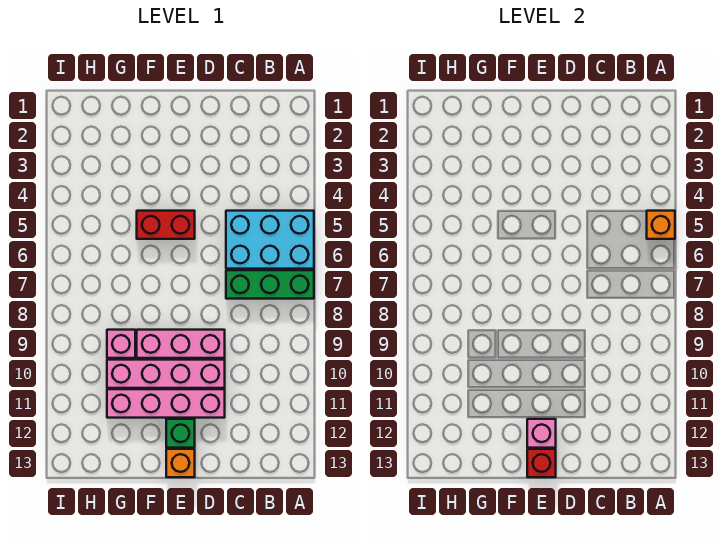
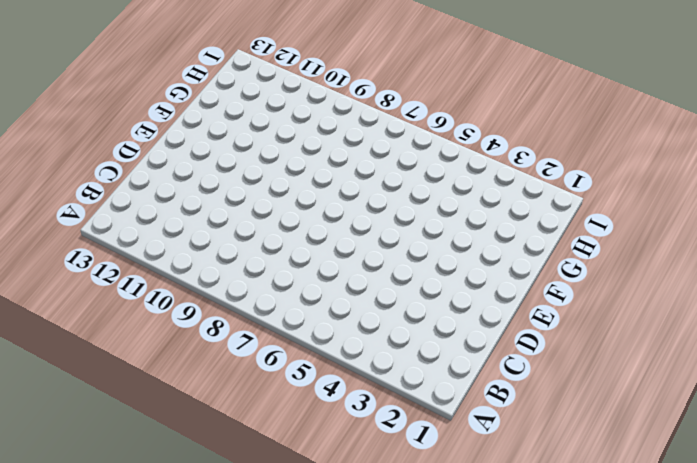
none -> cyan brick A5:C6 level 1
none -> green brick A7:C7 level 1
none -> pink brick D9:F9 level 1

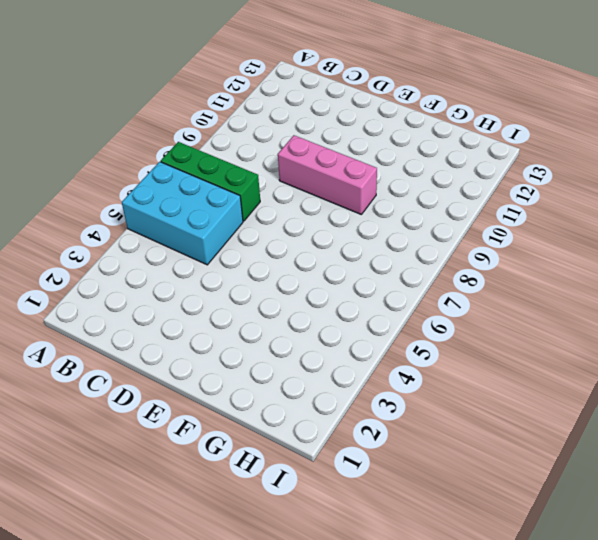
none -> pink brick D10:G10 level 1
none -> pink brick D11:G11 level 1
none -> red brick E5:F5 level 1

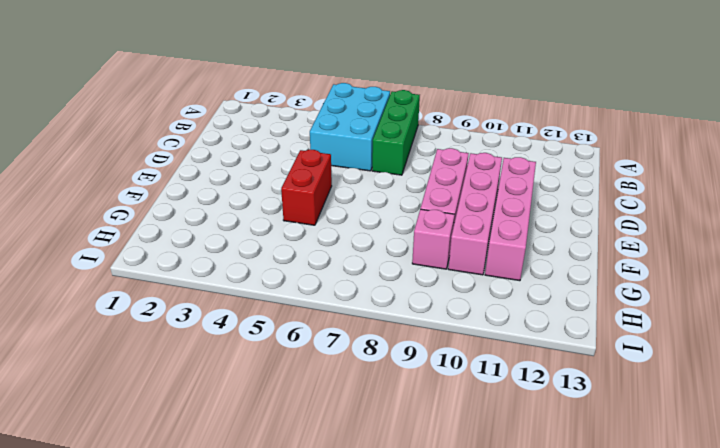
none -> green brick E12 level 1
none -> orange brick E13 level 1
none -> orange brick A5 level 2

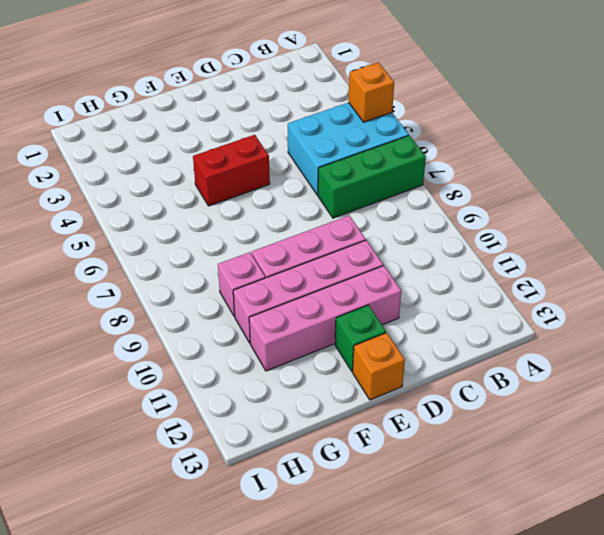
none -> pink brick E12 level 2
none -> red brick E13 level 2

